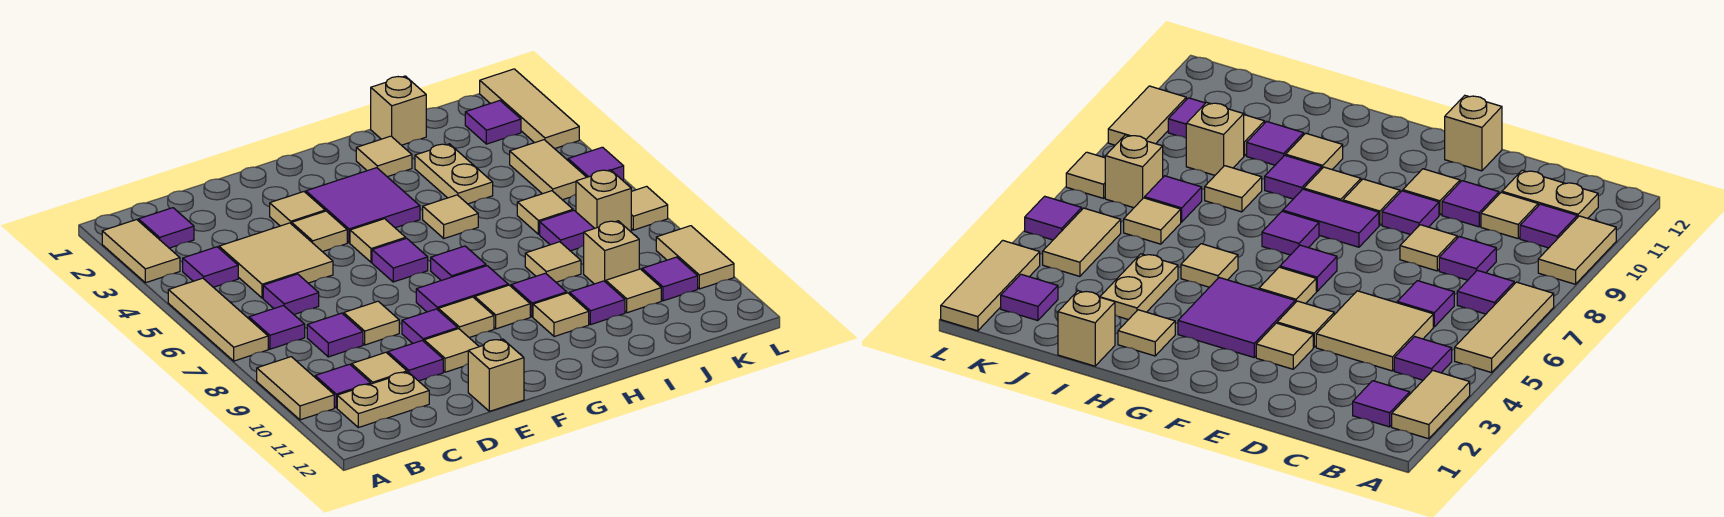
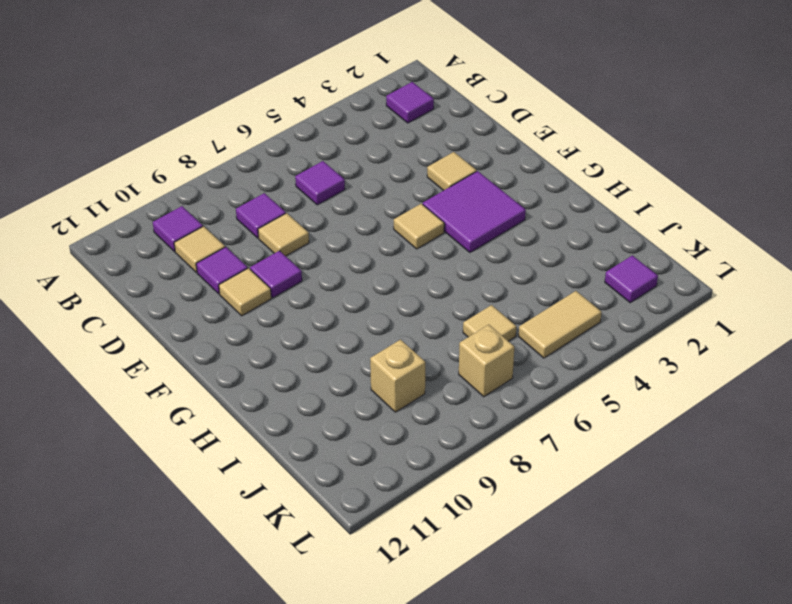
none -> tan tile A2:A3 level 1
none -> tan tile A5:A7 level 1
none -> tan tile A9:A10 level 1
none -> purple tile B4 level 1

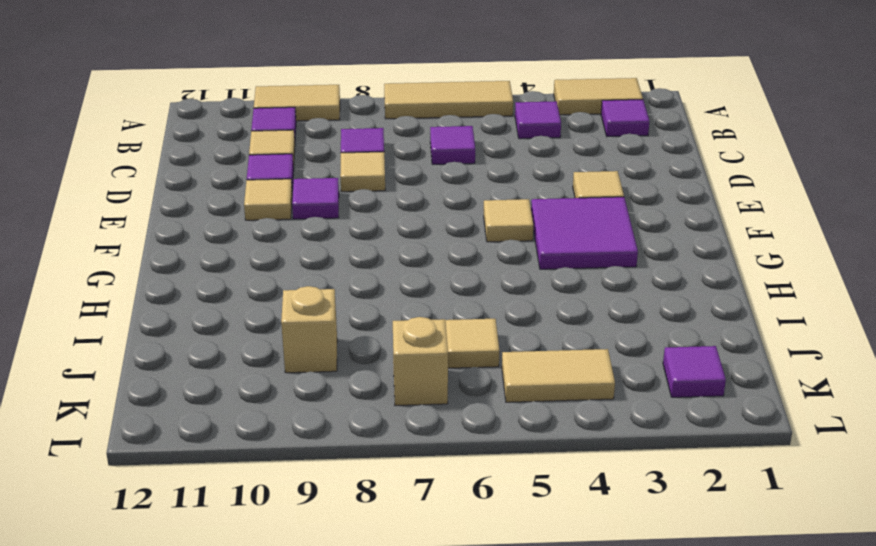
none -> purple tile B7 level 1
none -> tan plate B11:C11 level 1
none -> tan tile C4:D5 level 1
none -> tan tile E4 level 1

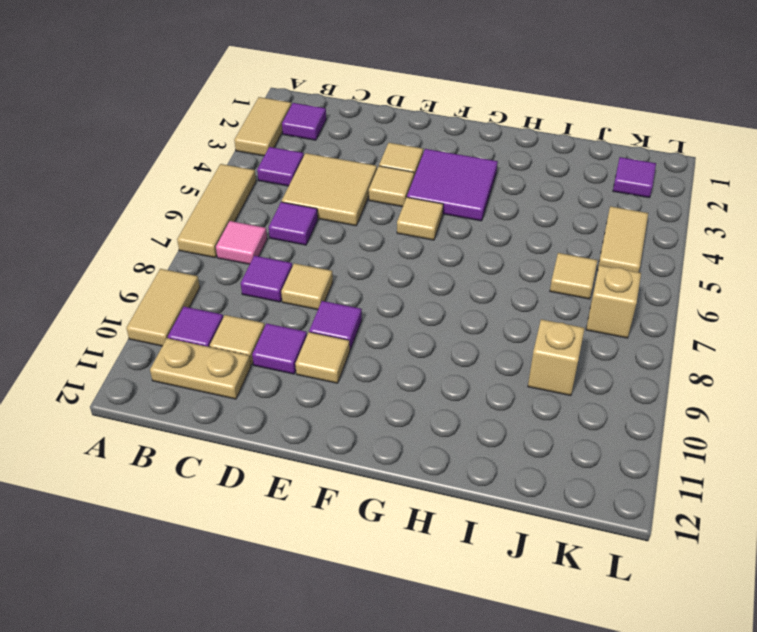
pink tile B7 level 1 -> purple tile B7 level 1
none -> tan brick E12 level 1
none -> purple tile F6 level 1
none -> purple tile F8:G8 level 1
none -> tan tile F9 level 1

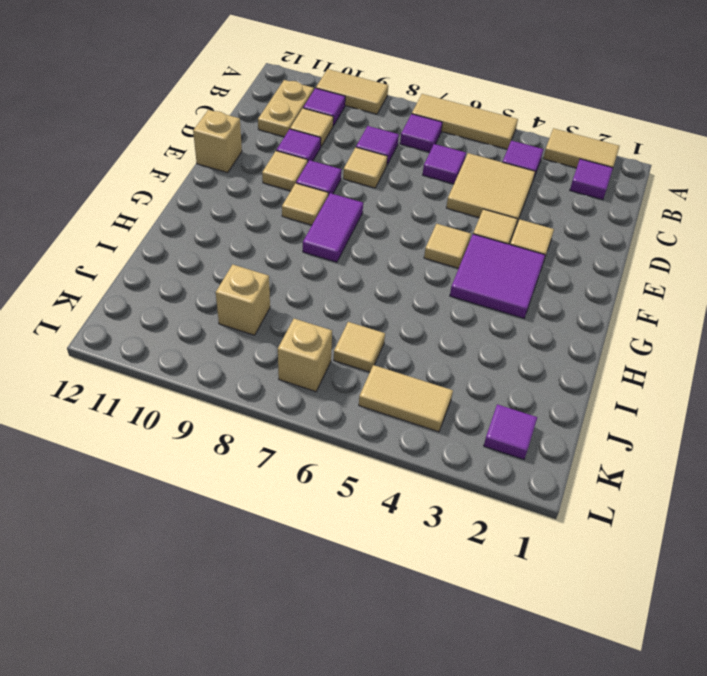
none -> purple tile F6 level 1
none -> purple tile G7 level 1
none -> tan tile G9 level 1
none -> tan tile H2 level 1

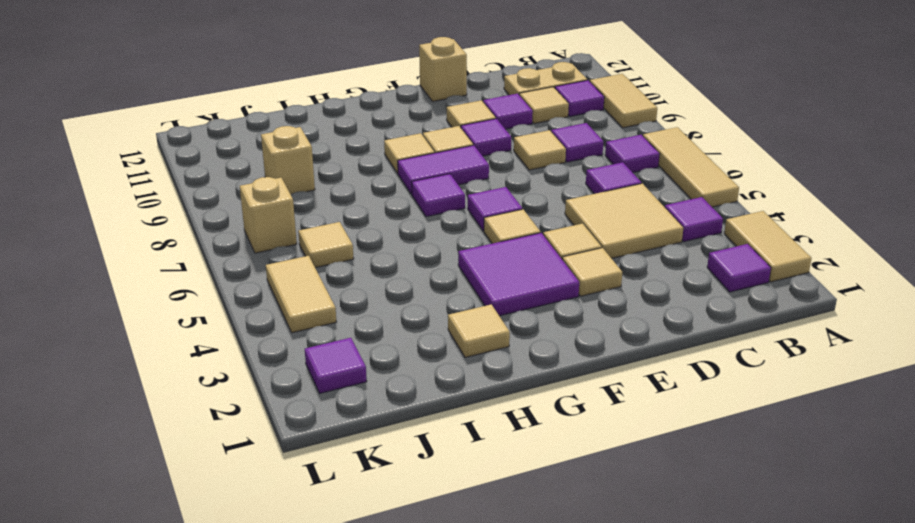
none -> tan tile H5 level 1
none -> purple tile H9 level 1
none -> tan tile H10 level 1
none -> tan brick I1 level 1

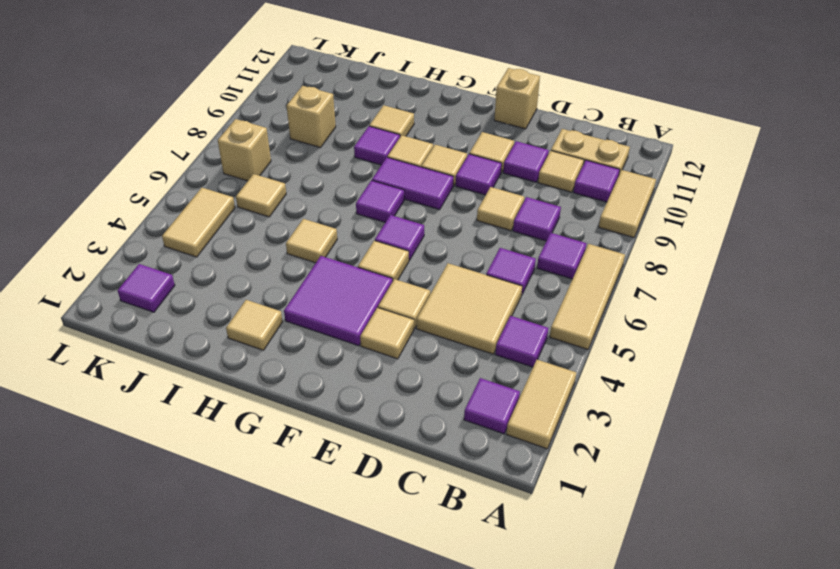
none -> tan brick I1 level 1
none -> tan plate I3:I4 level 1
none -> tan tile I8 level 1
none -> purple tile I10 level 1

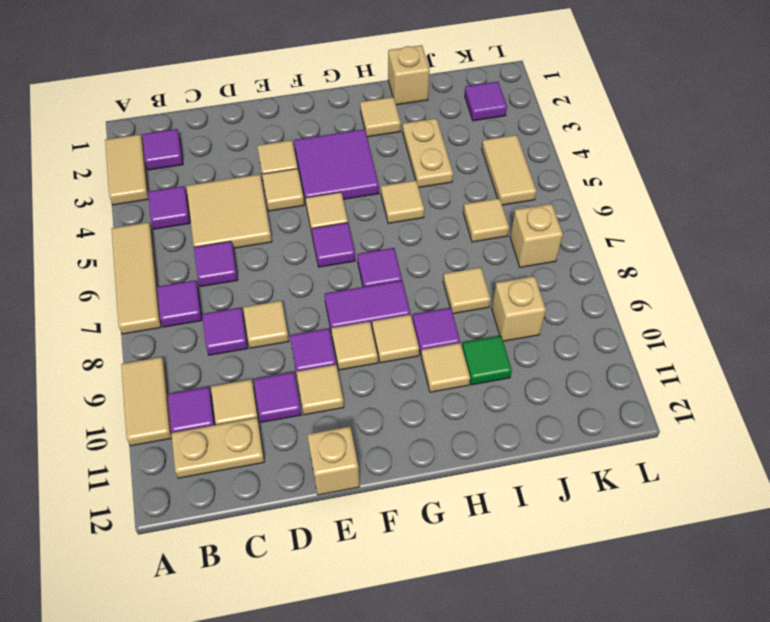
green tile I10 level 1 -> purple tile I10 level 1
none -> purple tile J7 level 1
none -> tan tile J10 level 1
none -> purple tile K10 level 1
none -> tan tile L1:L3 level 1

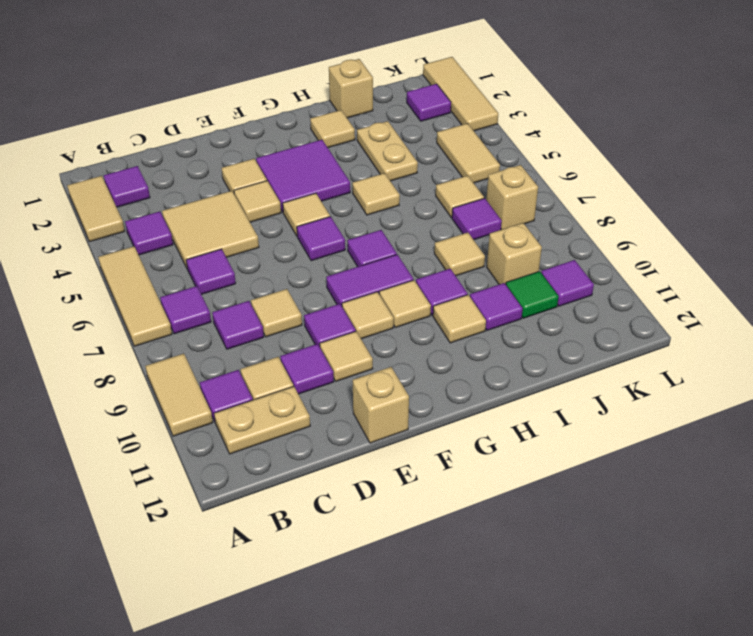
green tile J10 level 1 -> tan tile J10 level 1
none -> purple tile L5 level 1
none -> tan tile L7 level 1
none -> tan tile L9:L10 level 1

